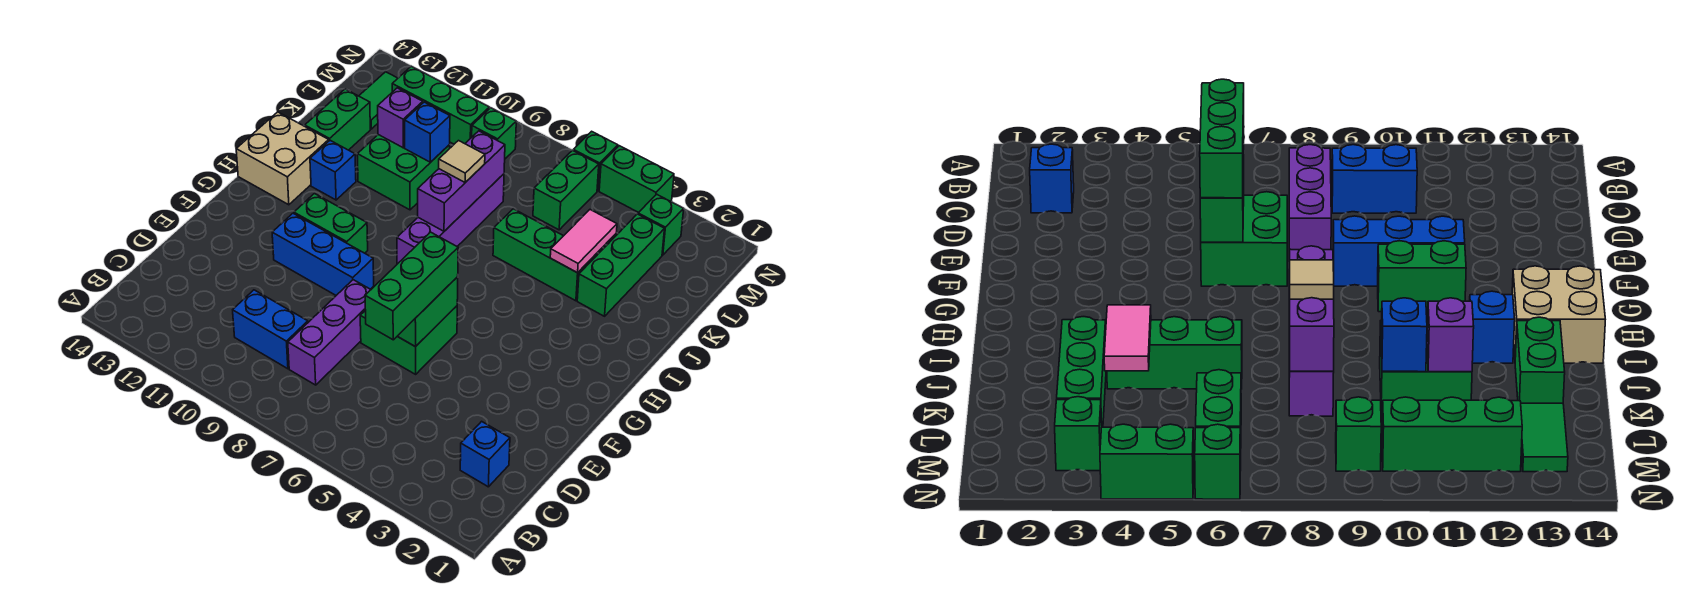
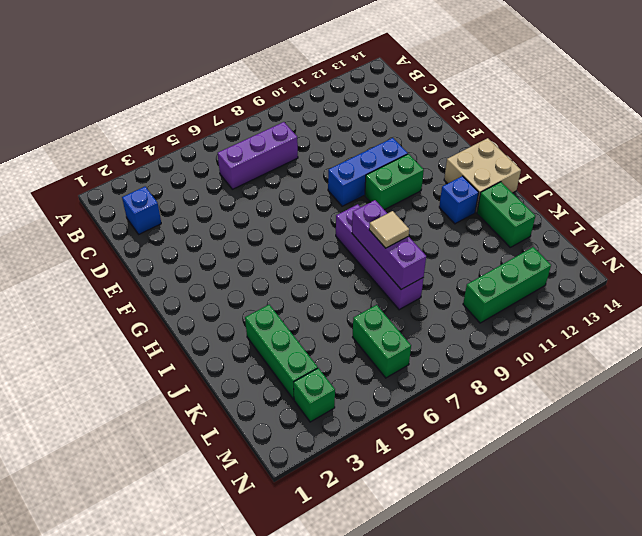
purple brick C6:C8 level 1 -> purple brick C8:E8 level 1
none -> blue brick C9:C10 level 1
none -> green brick E6:F7 level 1
none -> green brick J4:J6 level 1

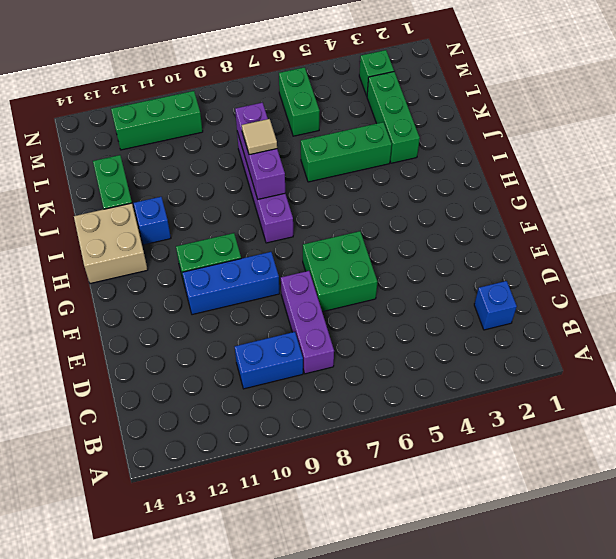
none -> green brick J10:K11 level 1
none -> green tile L13:M13 level 1
none -> green brick M9 level 1

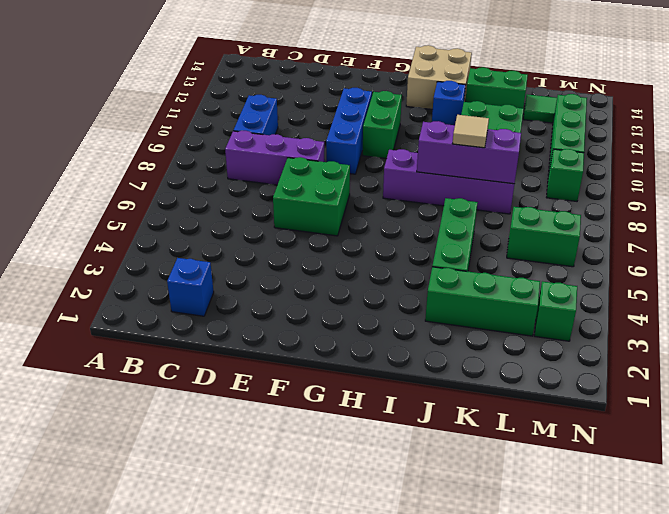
none -> green brick N4:N5 level 1
none -> green brick N6 level 1
none -> green brick E6:F6 level 2

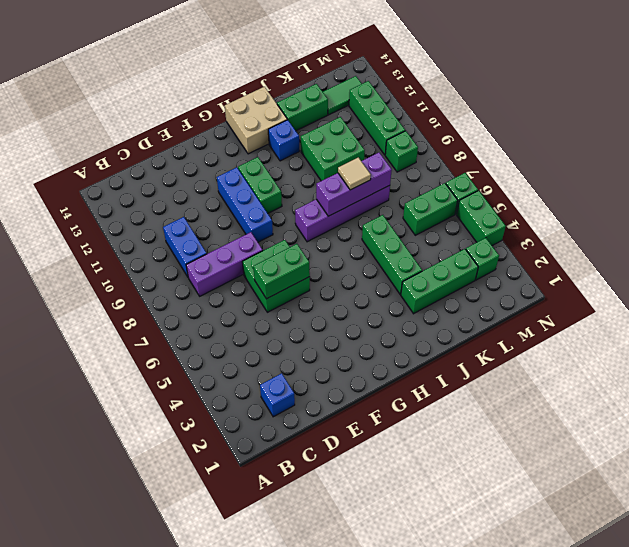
none -> pink tile J4:K4 level 2
none -> blue brick K10 level 2
none -> purple brick K11 level 2

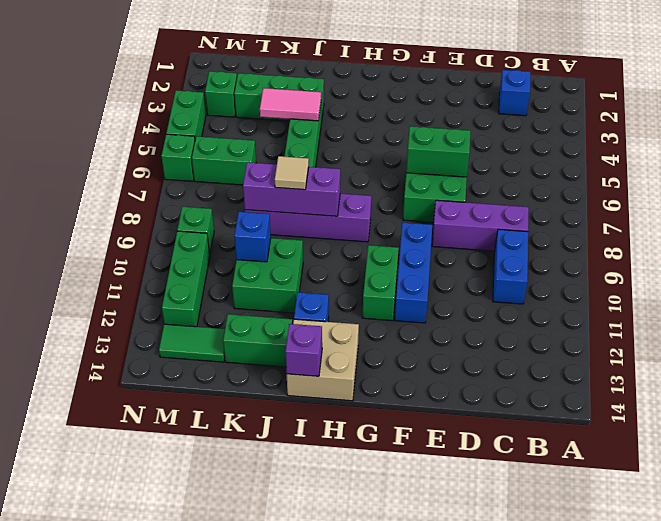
purple brick I14 level 2 -> purple brick K11 level 2
none -> green brick D6:F6 level 3

